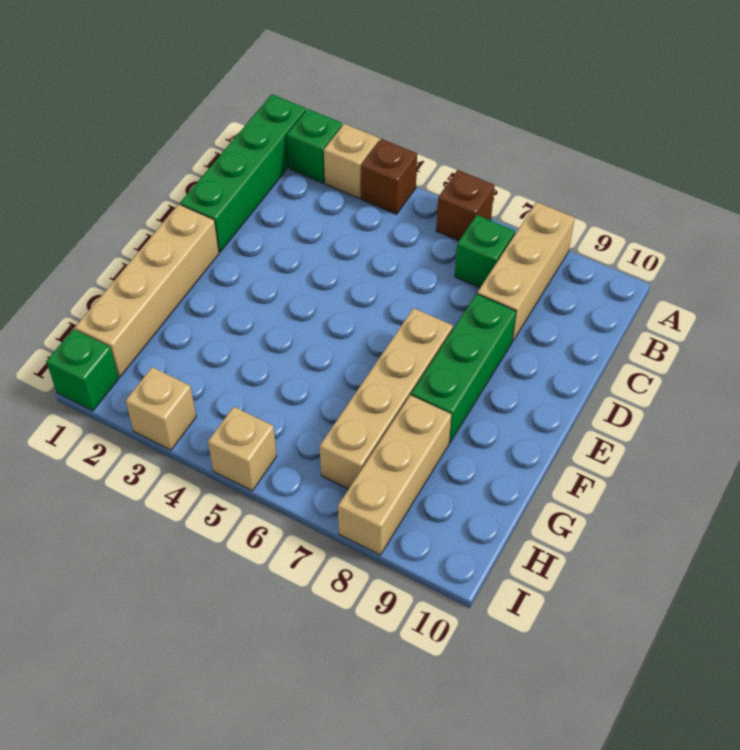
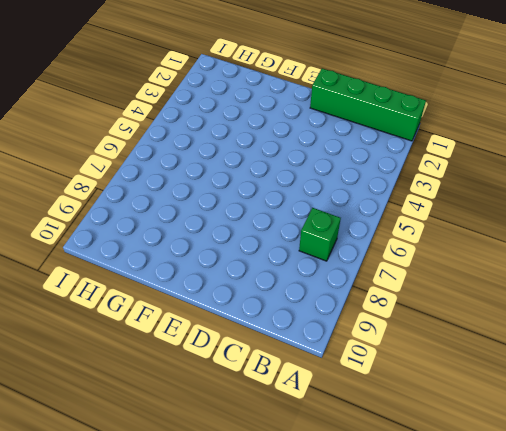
none -> green brick A2 level 1
none -> tan brick A3 level 1
none -> brown brick A4 level 1

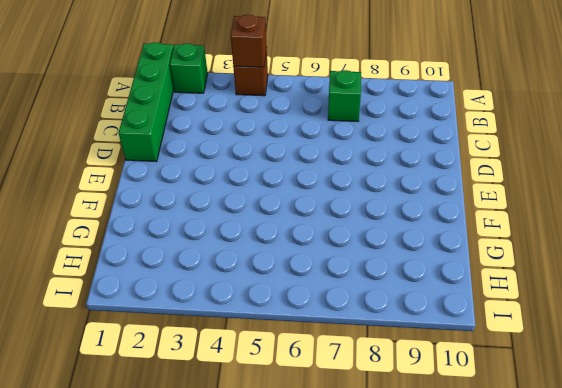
brown brick A4 level 2 -> brown brick A6 level 1
none -> tan brick A3 level 1
none -> tan brick A8:C8 level 1
none -> green brick D8:F8 level 1

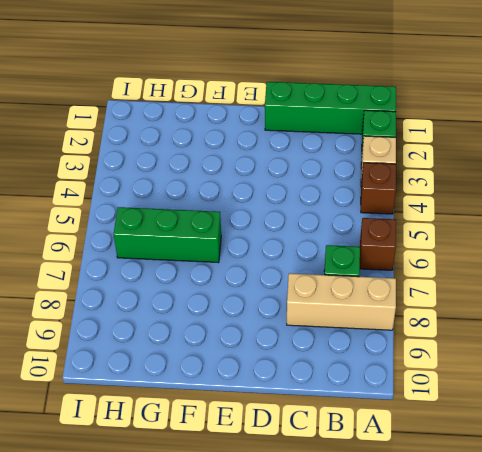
green brick F6:H6 level 1 -> green brick D8:F8 level 1
none -> tan brick E1:H1 level 1
none -> tan brick E7:H7 level 1
none -> tan brick G8:I8 level 1

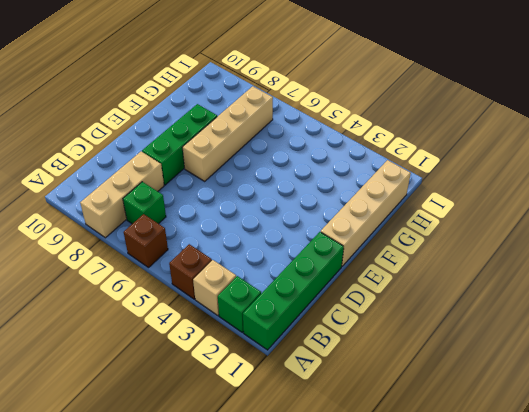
none -> tan brick G8:I8 level 1
none -> green brick I1 level 1
none -> tan brick I3 level 1

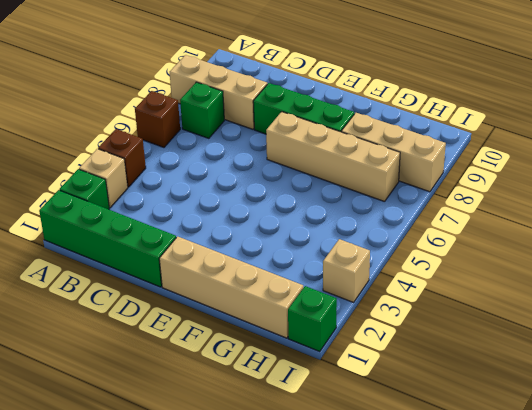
none -> tan brick I5 level 1

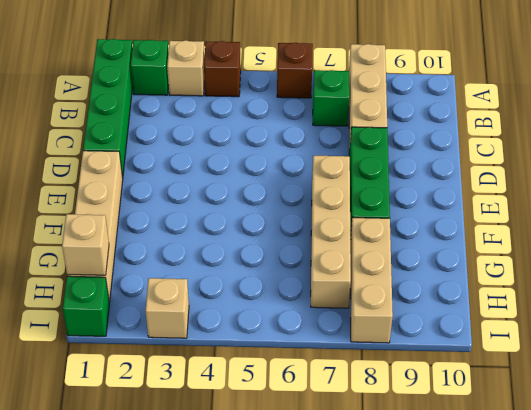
tan brick H1 level 2 -> tan brick I5 level 1

